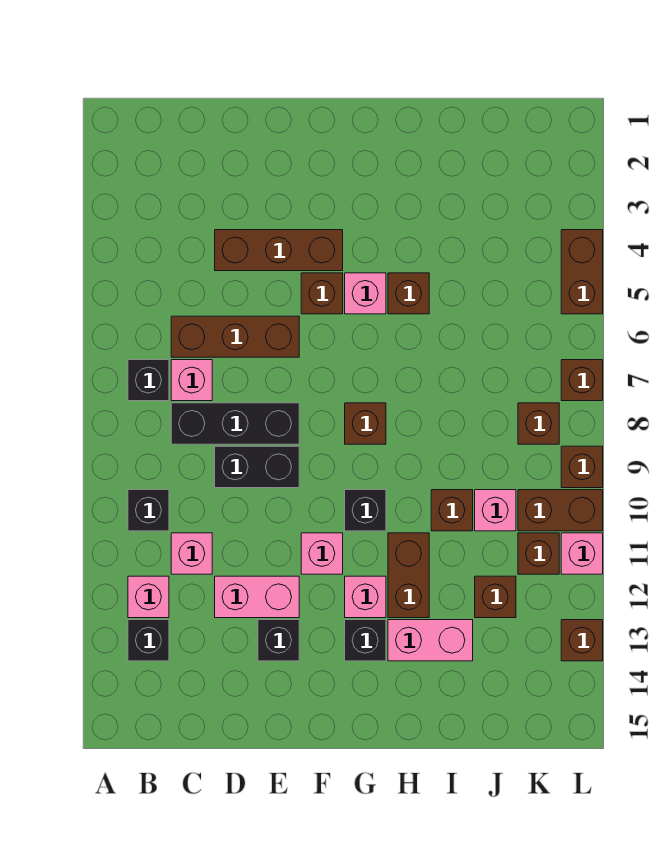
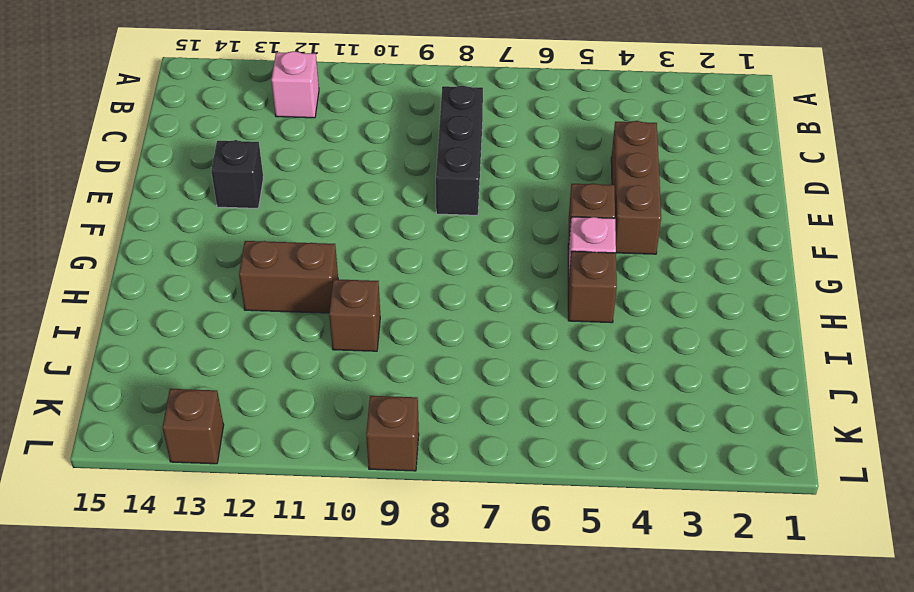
none -> black brick B7 level 1
none -> black brick B10 level 1
none -> black brick B13 level 1
none -> brown brick C6:E6 level 1

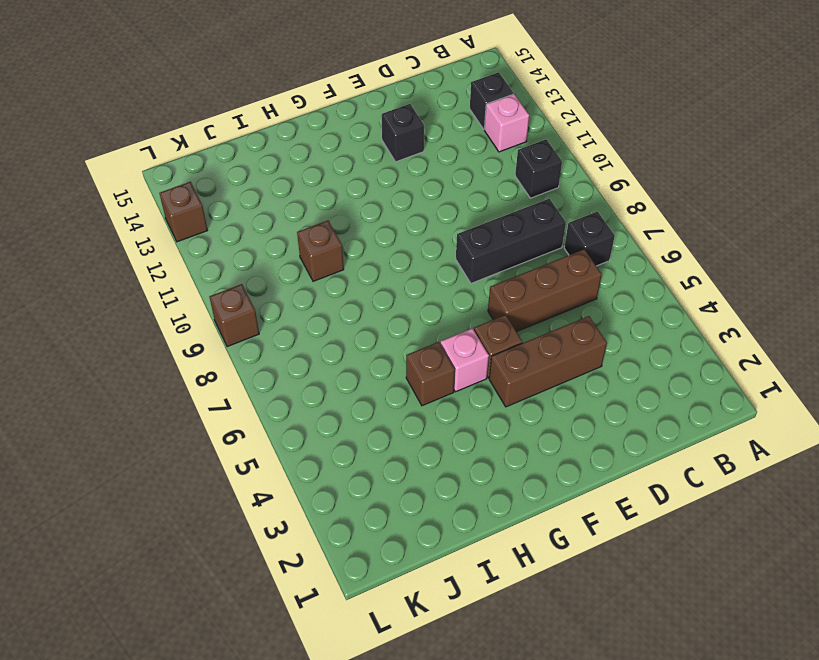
none -> pink brick C7 level 1
none -> pink brick C11 level 1
none -> black brick D9:E9 level 1
none -> pink brick D12:E12 level 1

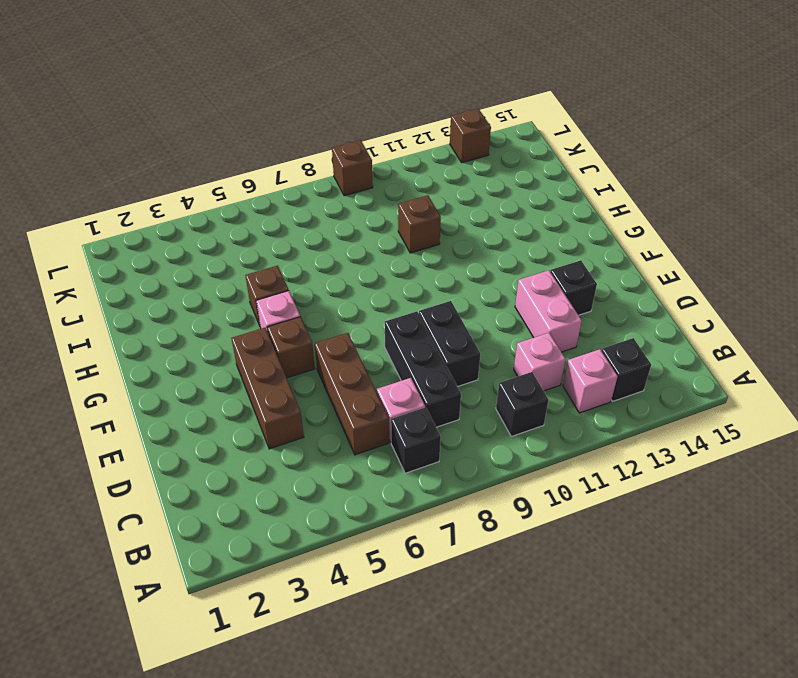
none -> pink brick F11 level 1
none -> brown brick G8 level 1
none -> black brick G10 level 1
none -> pink brick G12 level 1

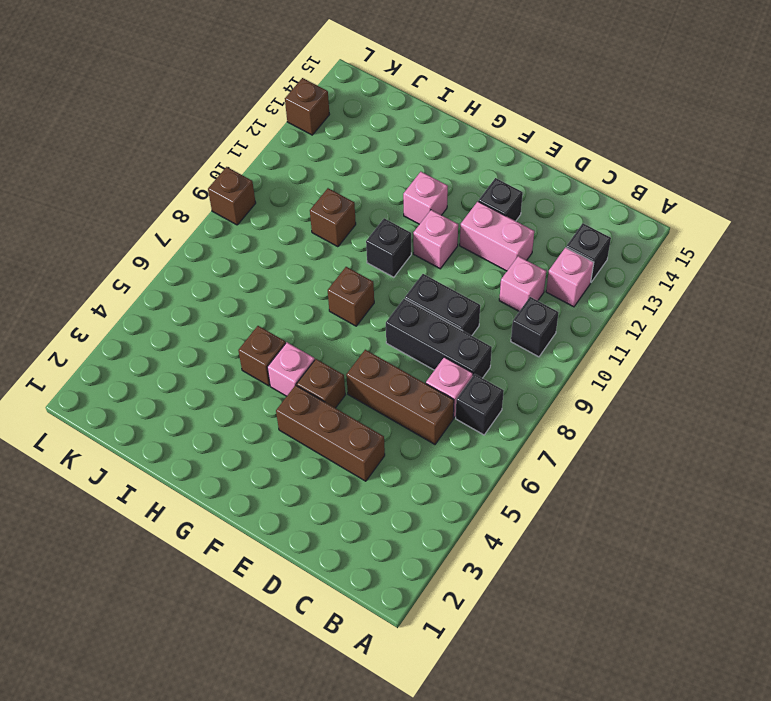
none -> black brick G13 level 1
none -> brown brick H11:H12 level 1
none -> pink brick H13:I13 level 1
none -> pink brick J10 level 1

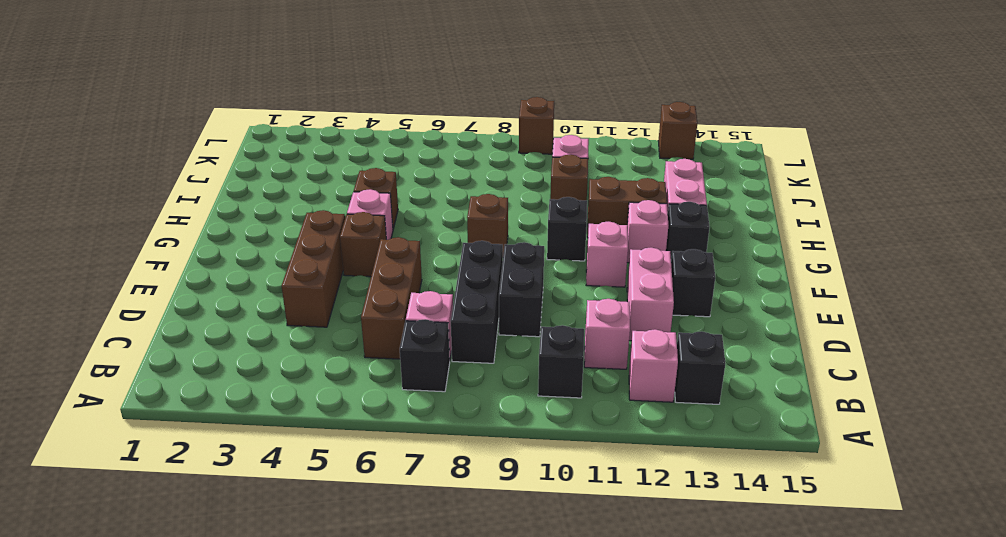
none -> brown brick J12 level 1
none -> brown brick K8 level 1
none -> brown brick K10:L10 level 1
none -> brown brick K11 level 1

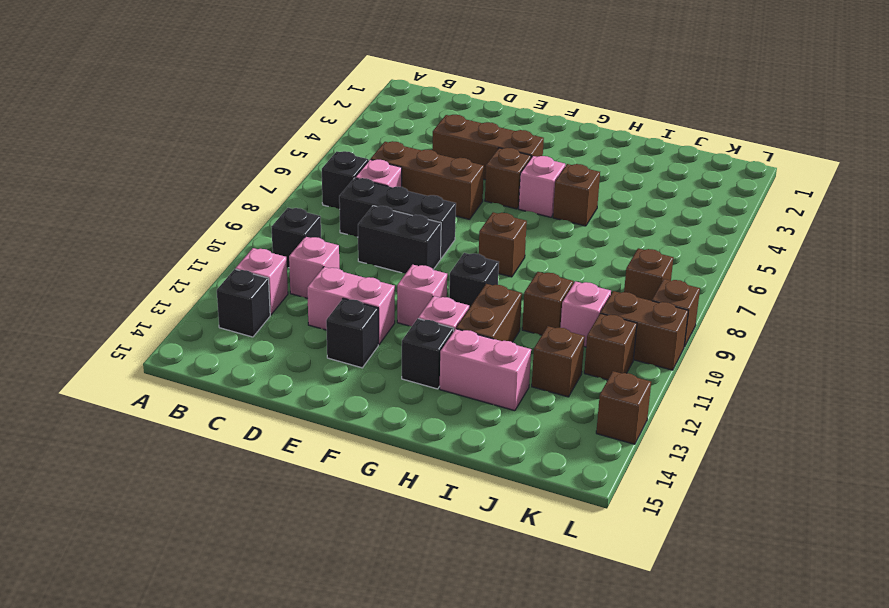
none -> brown brick L4:L5 level 1
none -> brown brick L7 level 1
none -> pink brick L11 level 1

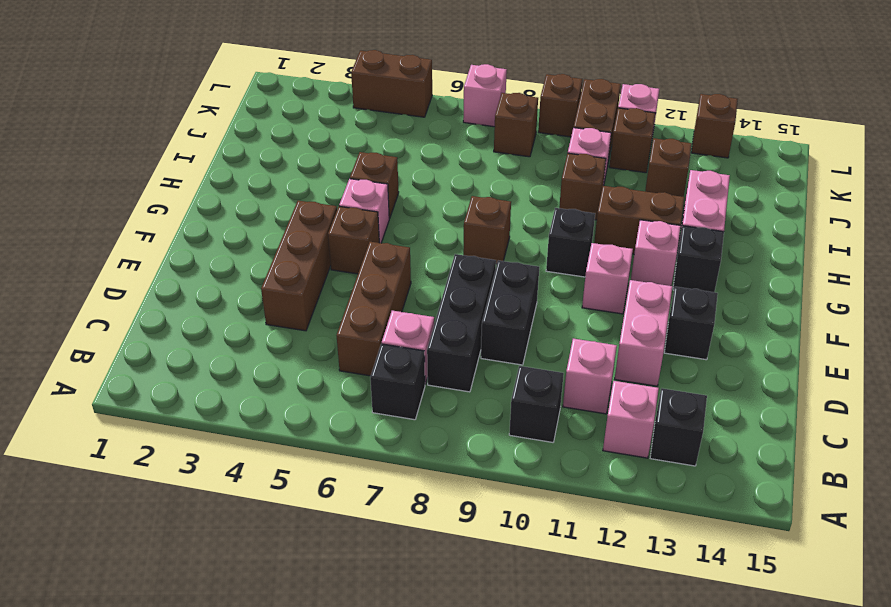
pink brick L7 level 1 -> brown brick L7 level 1

